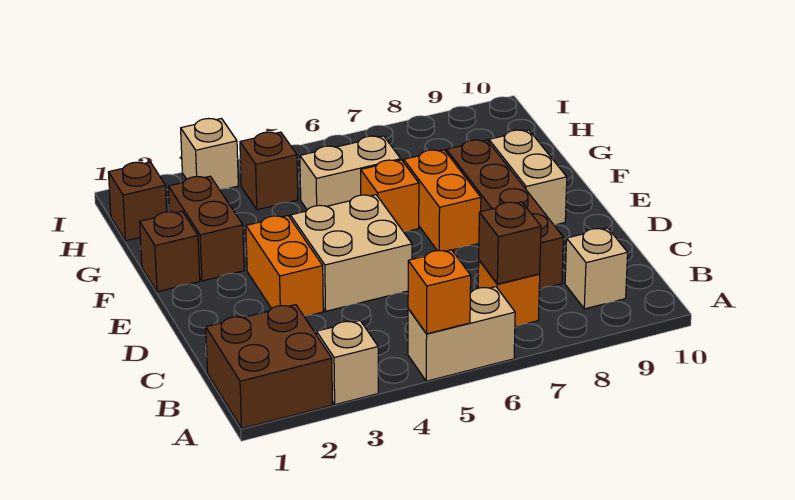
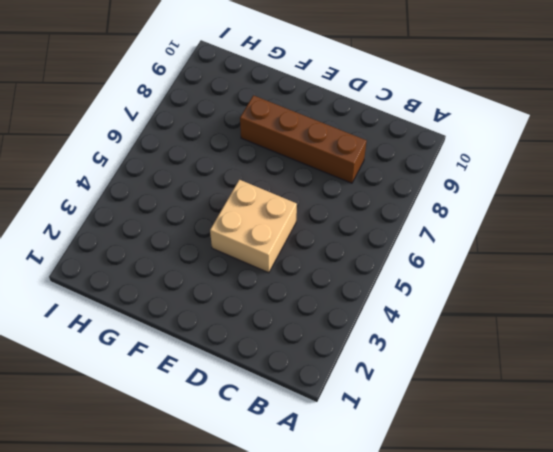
none -> brown brick A1:B2 level 1
none -> tan brick A3 level 1
none -> tan brick A5:A6 level 1

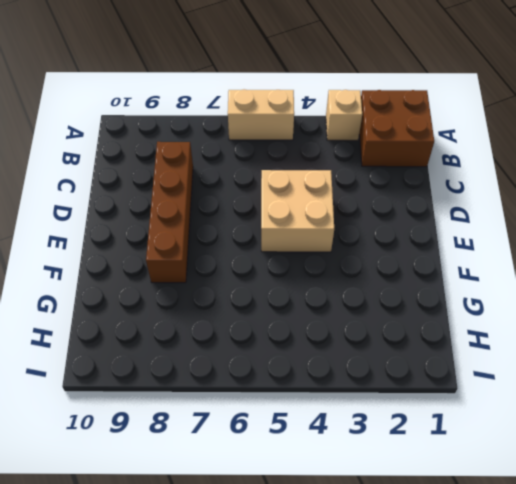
none -> orange brick B7 level 1
none -> tan brick B9 level 1
none -> orange brick D3:E3 level 1

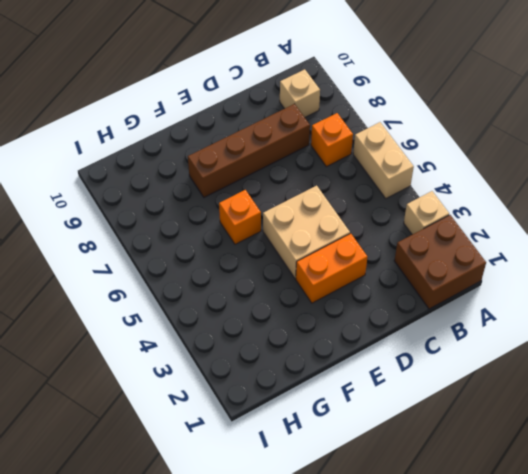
none -> orange brick E7:F7 level 1
none -> tan brick E9:F9 level 1
none -> brown brick F1 level 1

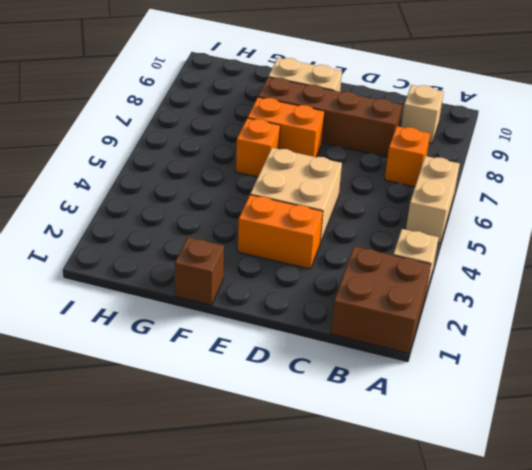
none -> brown brick F2:G2 level 1
none -> tan brick G5:G6 level 1
none -> brown brick H1 level 1

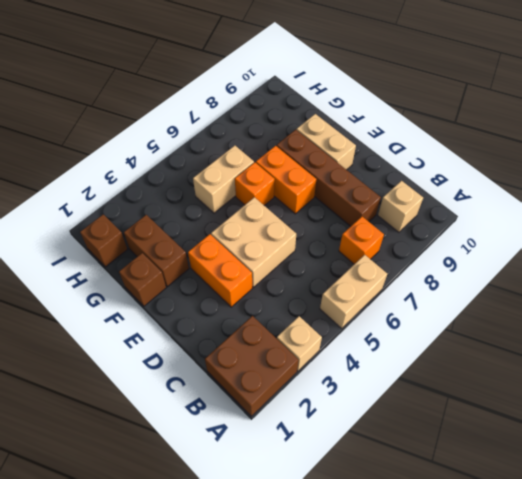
none -> brown brick H4 level 1
none -> tan brick I3 level 1
none -> orange brick A5 level 2

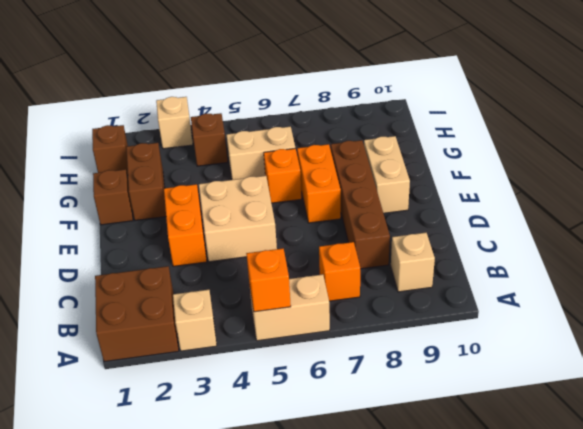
none -> brown brick B7 level 2

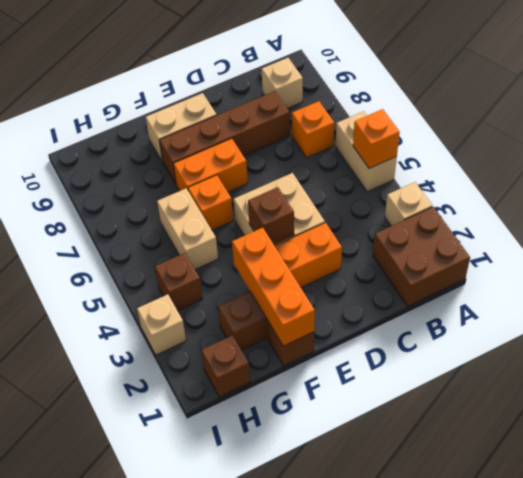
brown brick E4 level 2 -> brown brick B7 level 2
orange brick F1:F3 level 2 -> none

